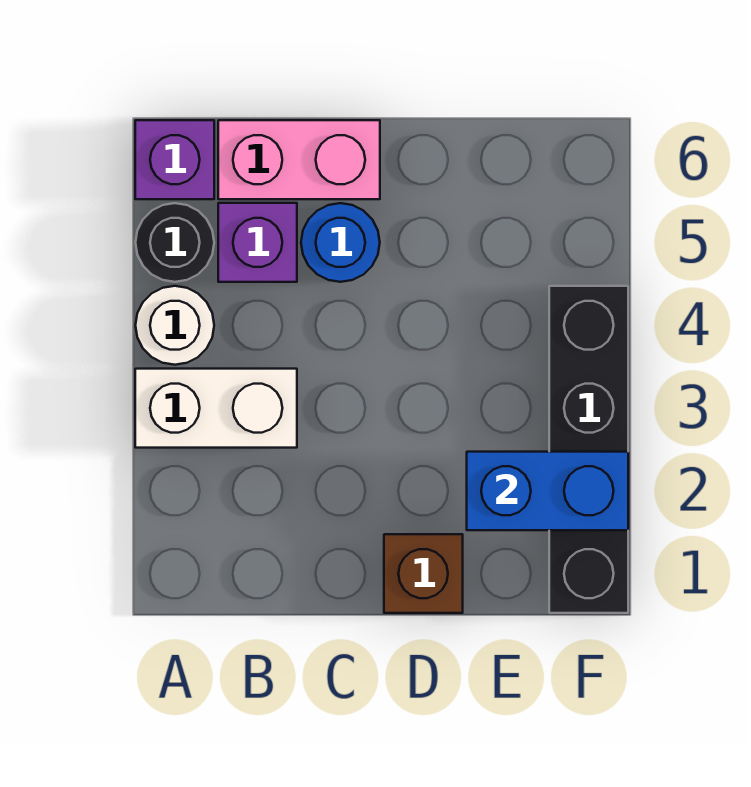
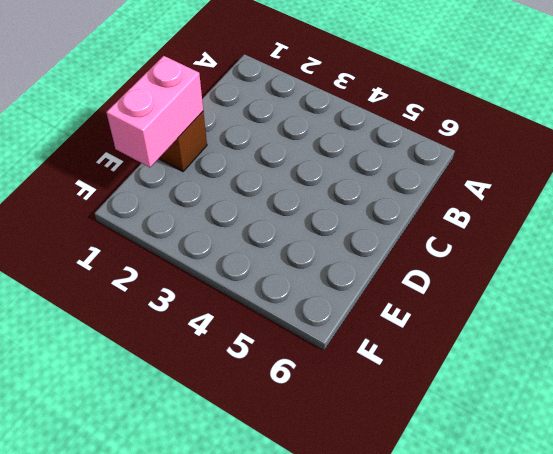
pink brick D1:E1 level 2 -> pink brick B6:C6 level 1
none -> white brick A3:B3 level 1
none -> white round brick A4 level 1

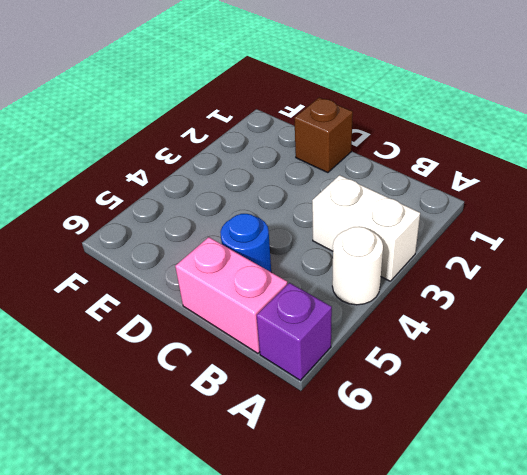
none -> black round brick A5 level 1
none -> purple brick B5 level 1

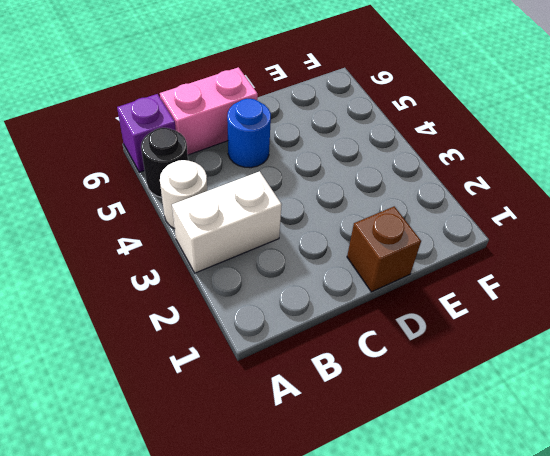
none -> purple brick B5 level 1
none -> black brick F1:F4 level 1

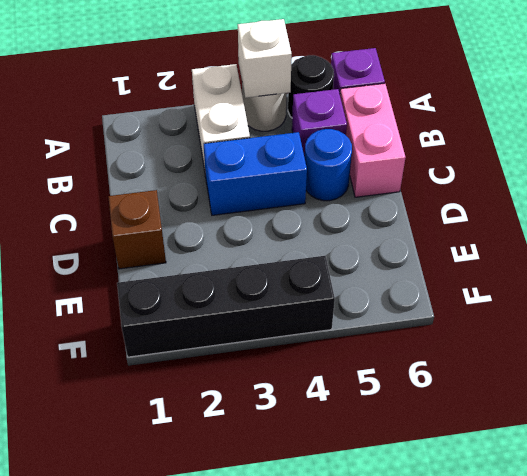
white brick A4 level 2 -> none
blue brick C3:C4 level 1 -> blue brick E2:F2 level 2

